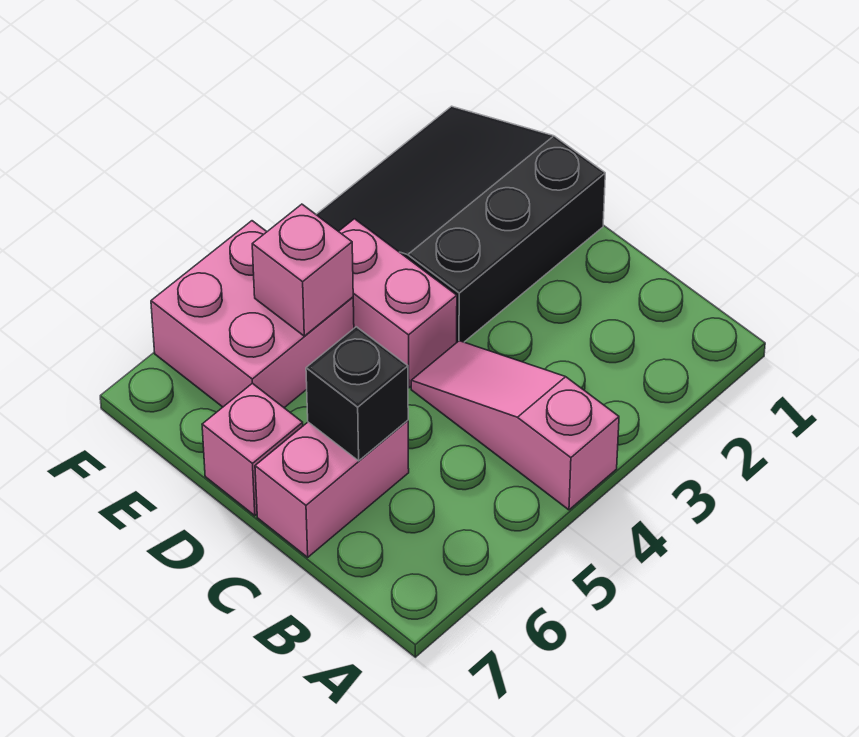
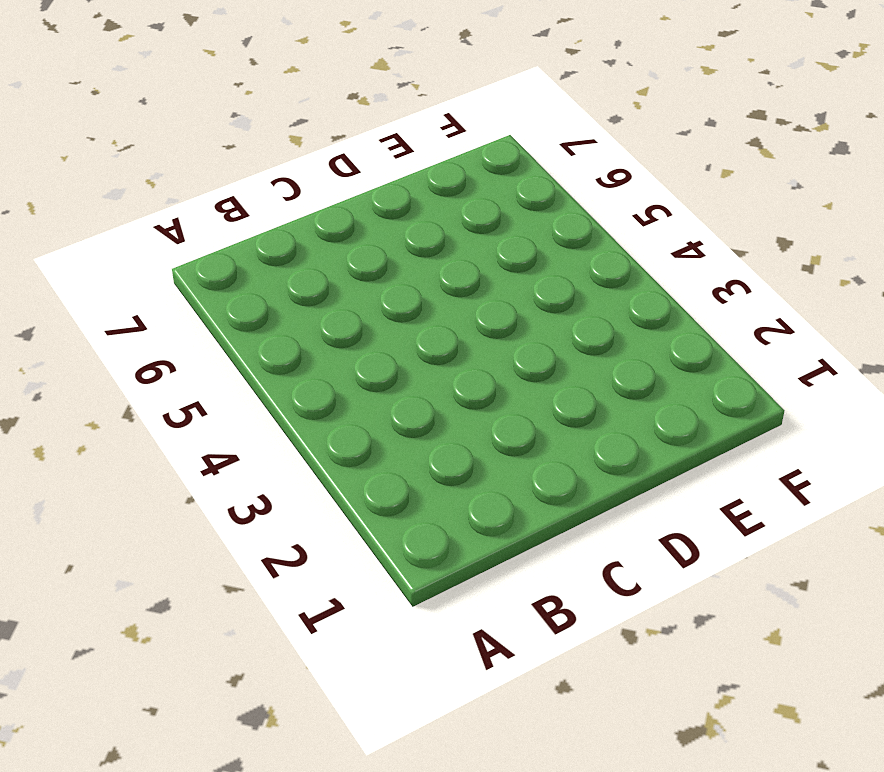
none -> pink slope A4:C4 level 1 top A
none -> pink brick C6:C7 level 1

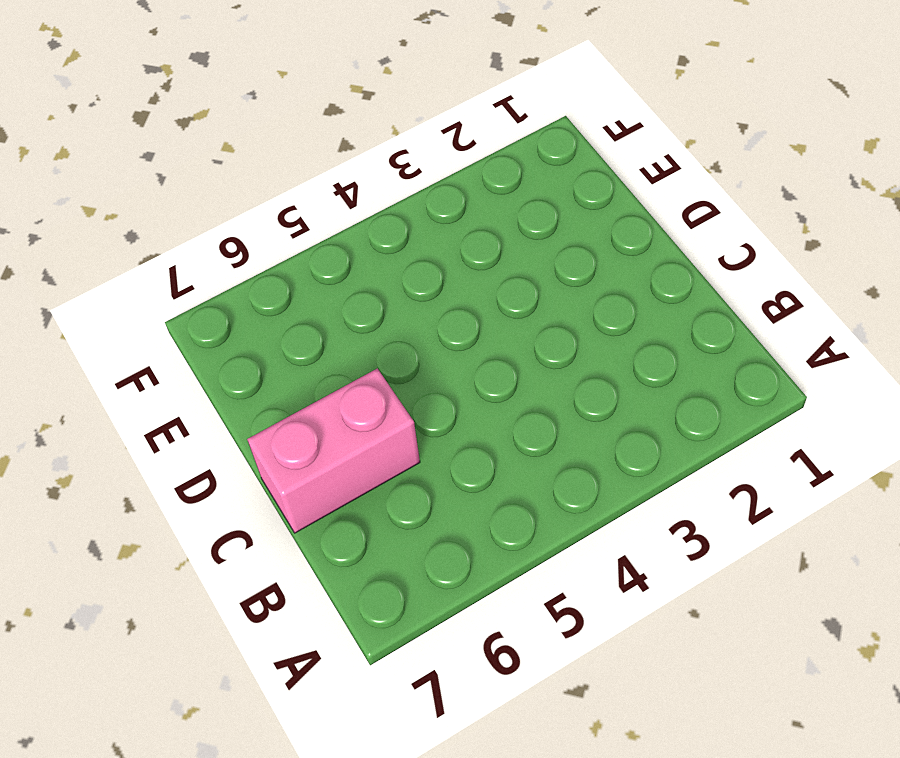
none -> pink slope A4:C4 level 1 top A
none -> black slope D1:F3 level 1 top D

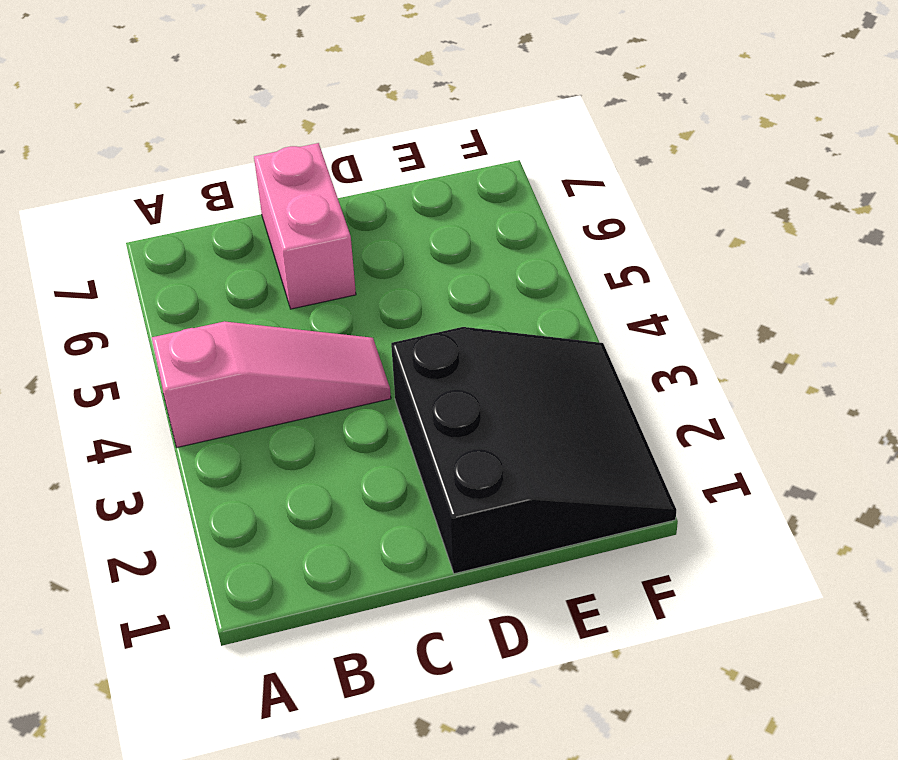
none -> pink brick D4:E4 level 1
none -> pink brick D7 level 1

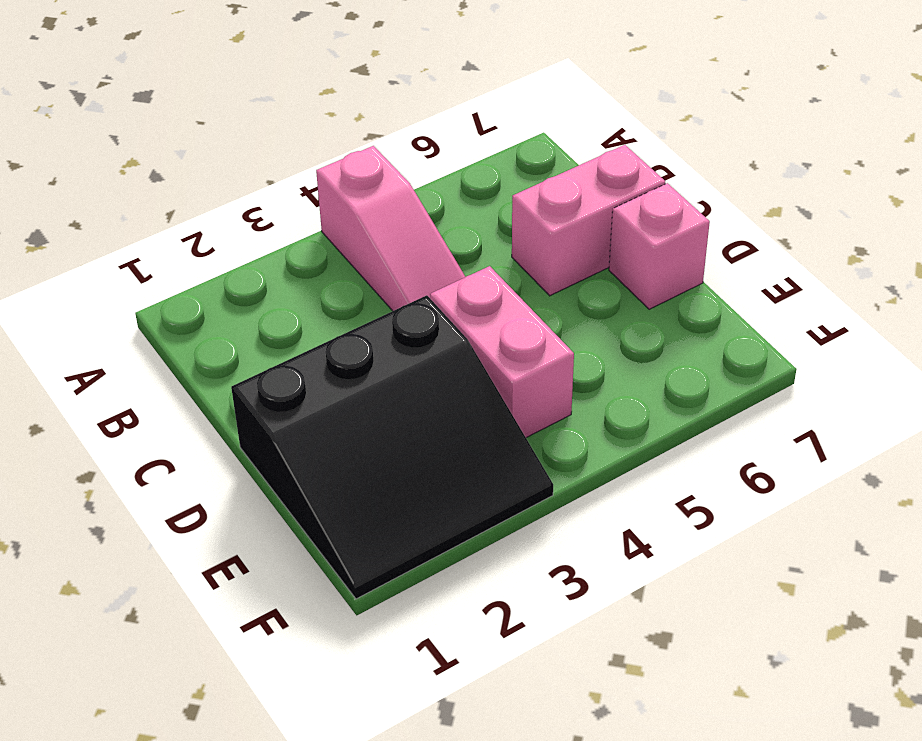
none -> pink brick E5:F6 level 1
none -> black brick C6 level 2

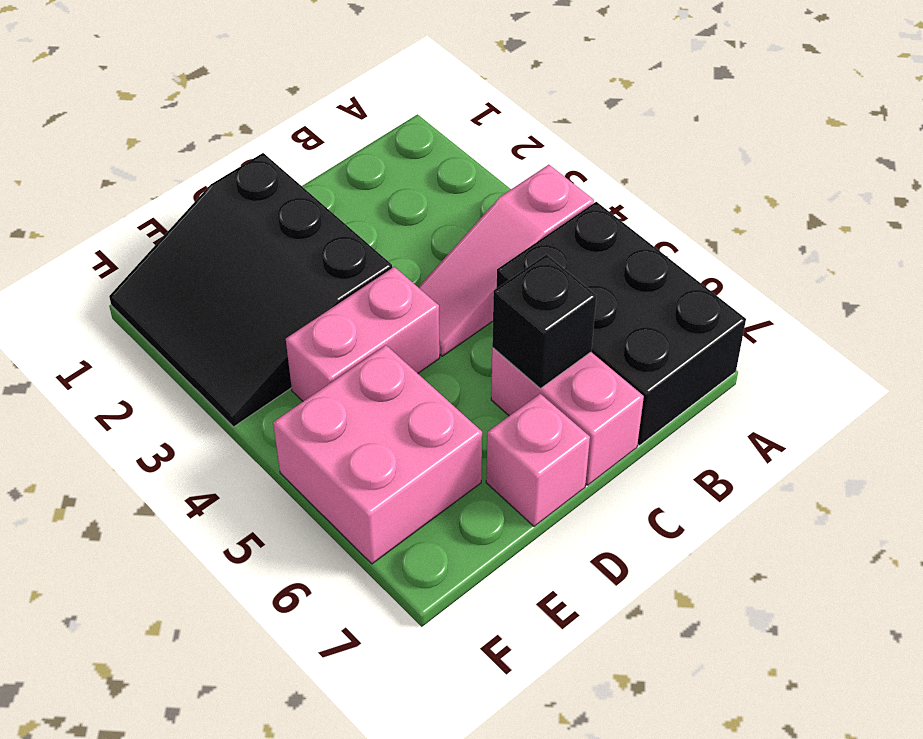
black brick A5:B7 level 1 -> none
none -> pink brick E5 level 2

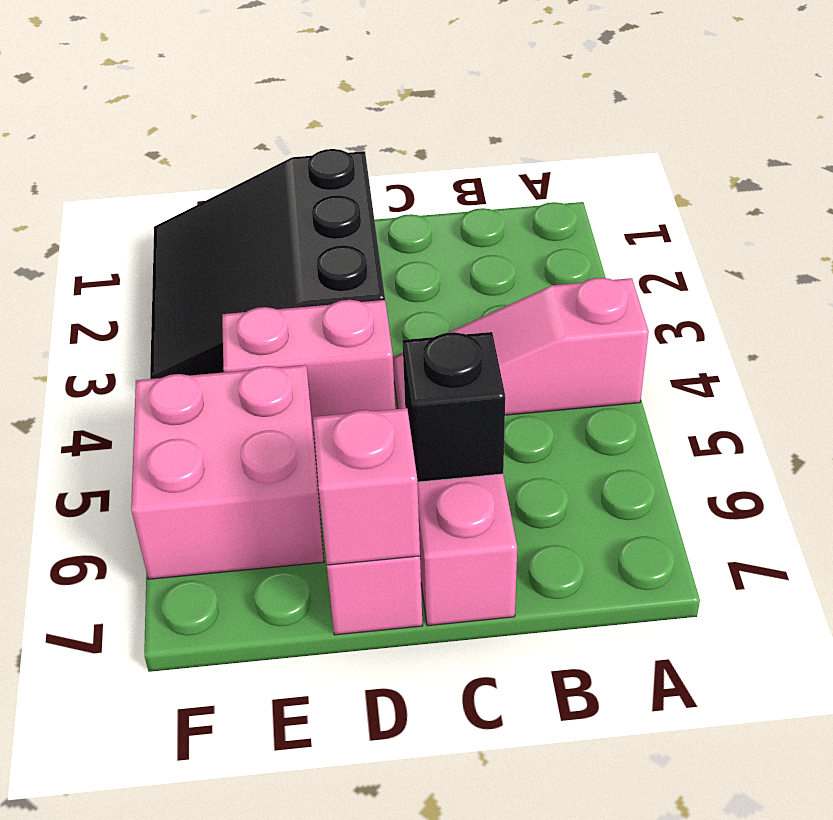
pink brick D7 level 2 -> pink brick E5 level 2

